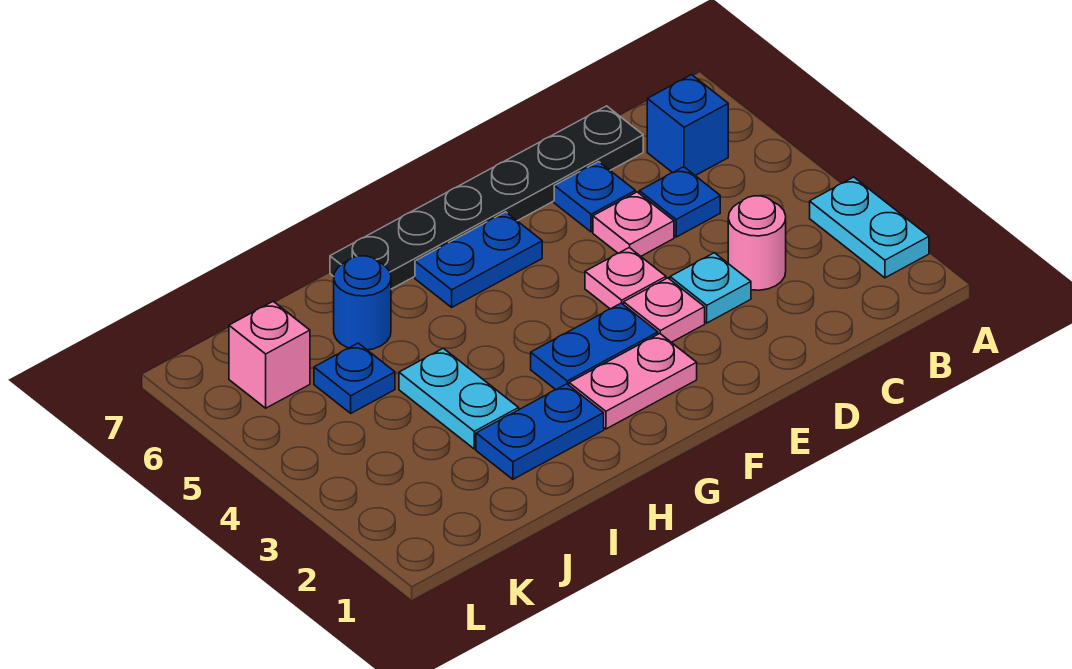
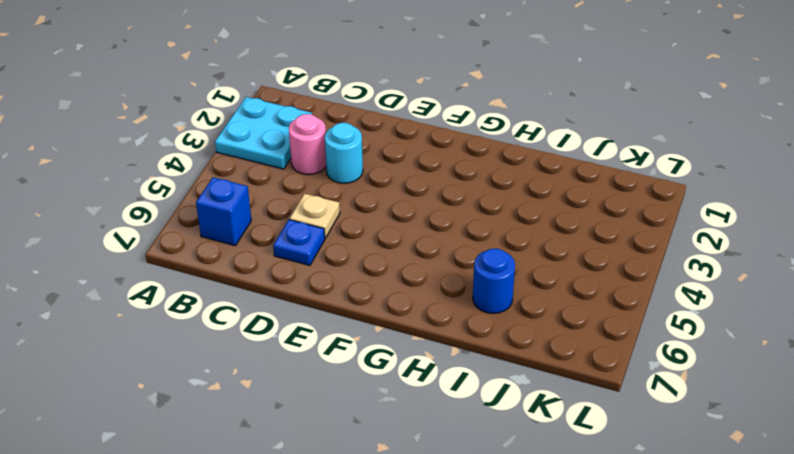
cyan plate A2:B3 level 1 -> cyan plate A2:A3 level 1
cyan round brick D3 level 1 -> cyan plate D3 level 1
tan plate D5 level 1 -> pink plate D5 level 1
none -> blue plate C5 level 1
none -> black plate C7:H7 level 1
none -> pink plate E3 level 1

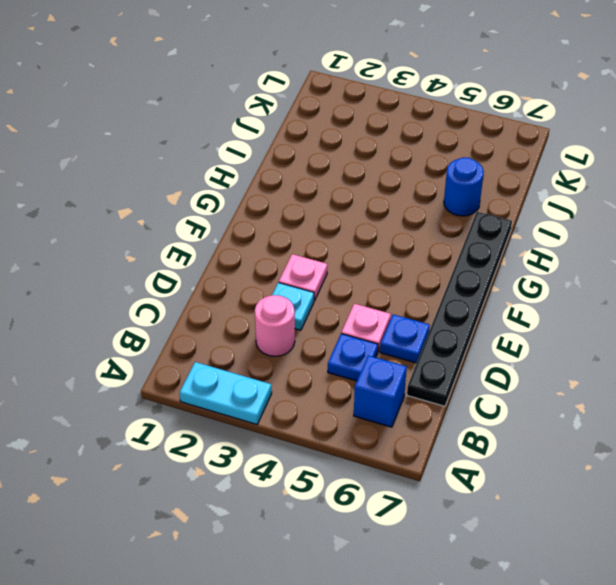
none -> pink plate E4 level 1
none -> pink plate F2:G2 level 1
none -> blue plate F3:G3 level 1

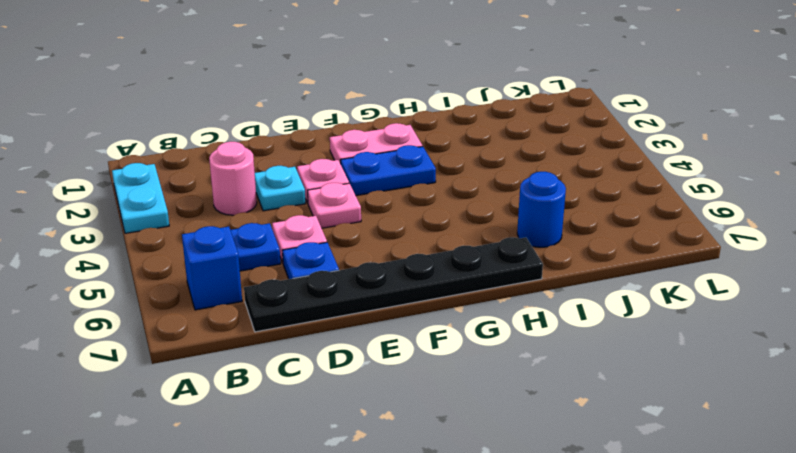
none -> blue plate F6:G6 level 1
none -> blue plate H2:I2 level 1
none -> cyan plate I3:I4 level 1

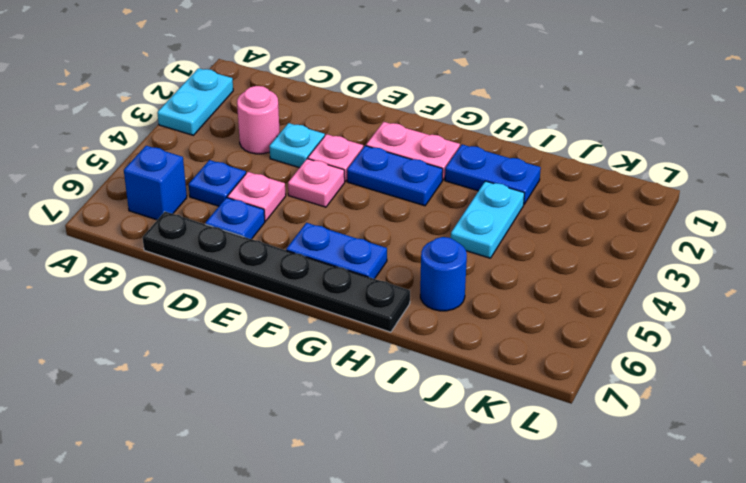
none -> blue plate J5 level 1
none -> pink brick K6 level 1

